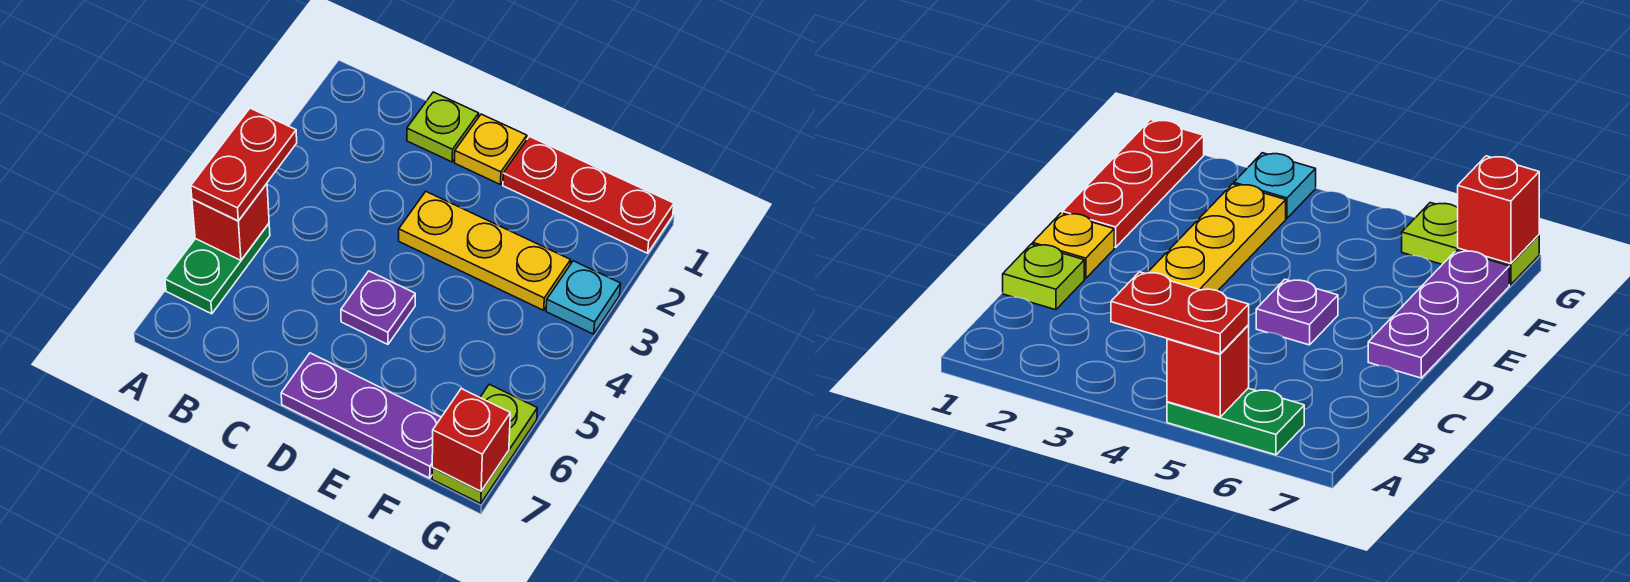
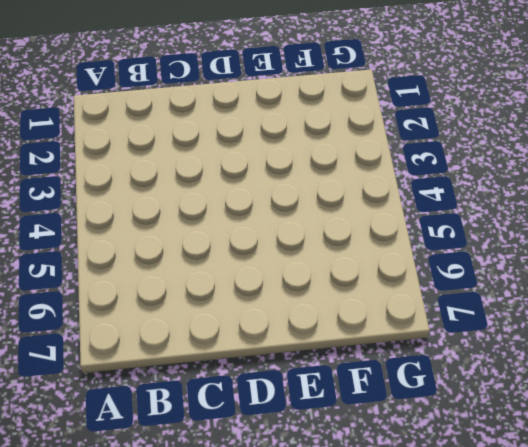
none -> green plate A5:A6 level 1
none -> lime plate C1 level 1
none -> yellow plate D1 level 1

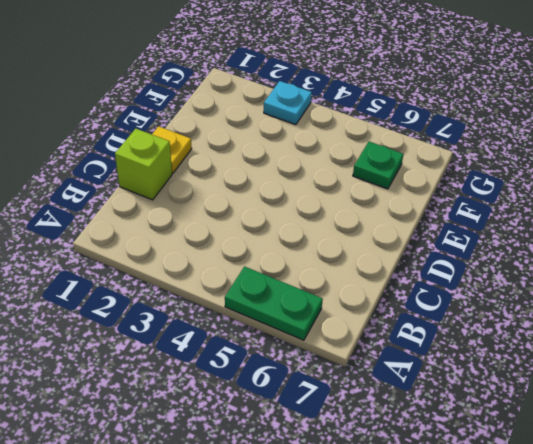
lime brick C1 level 1 -> lime plate C1 level 1
green plate F6 level 1 -> none
none -> yellow plate D3:F3 level 1
none -> purple plate D5 level 1
none -> purple plate D7:F7 level 1

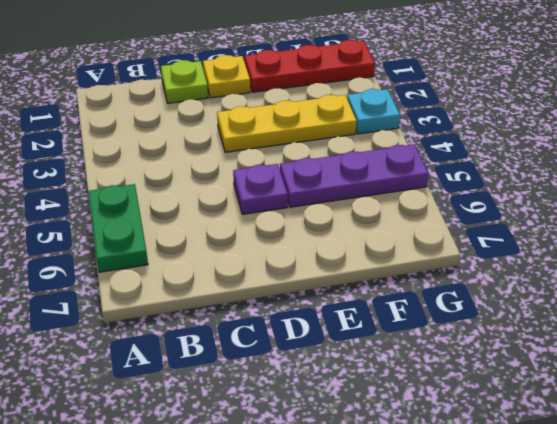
purple plate E5:G5 level 1 -> purple plate D7:F7 level 1
none -> lime plate G6:G7 level 1
none -> red brick A5 level 2
none -> red brick G7 level 2

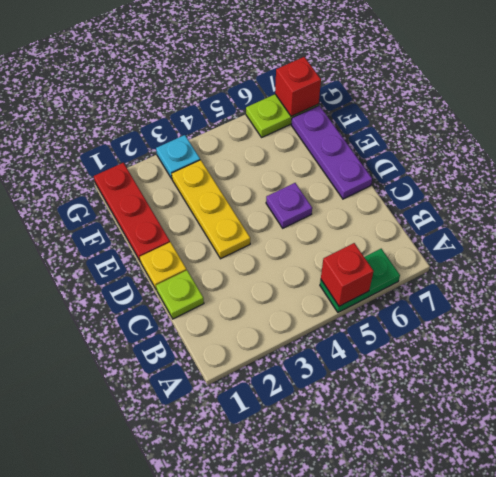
none -> red plate A4:A5 level 3

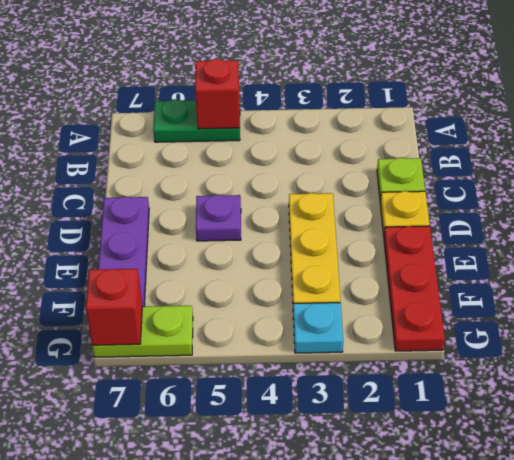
none -> red plate A4:A5 level 3

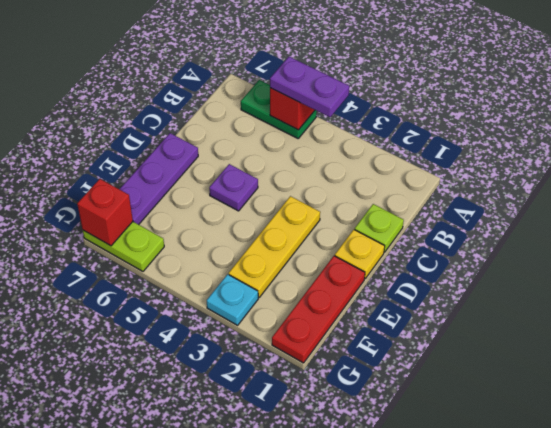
purple plate A4:A5 level 3 -> red plate A4:A5 level 3

